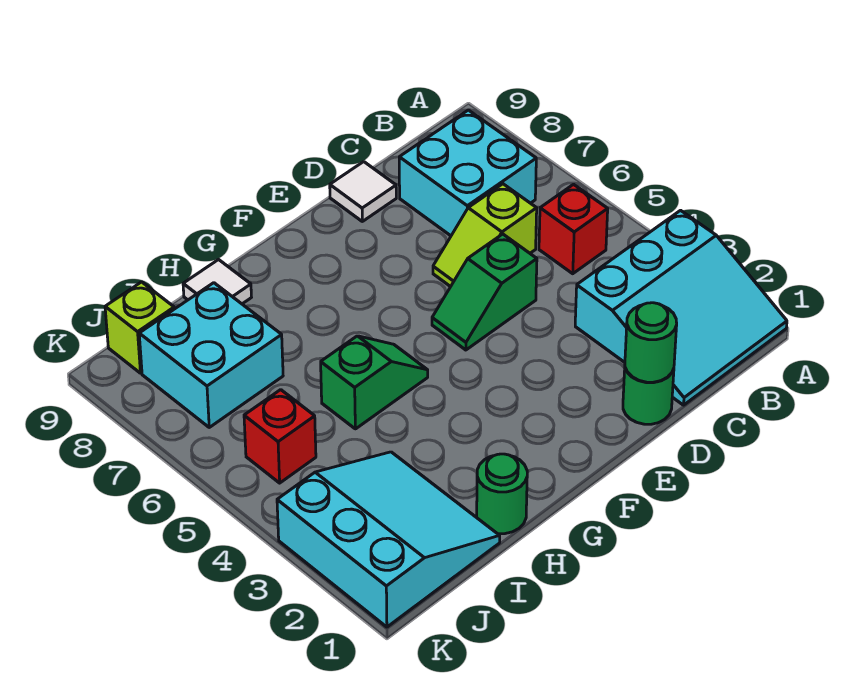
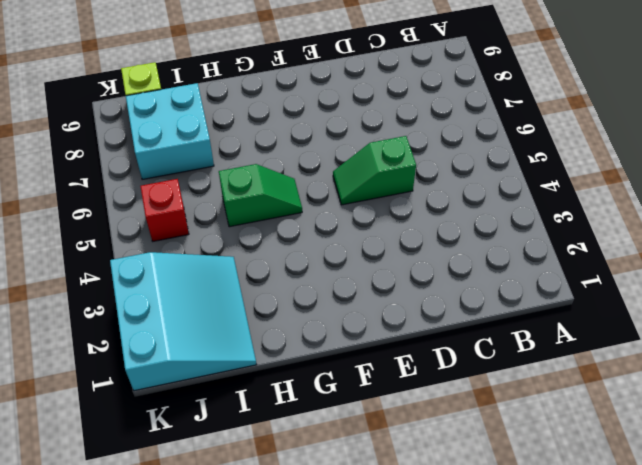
none -> cyan slope A1:C3 level 1 top 3
none -> red brick B5 level 1
none -> cyan brick B7:C8 level 1

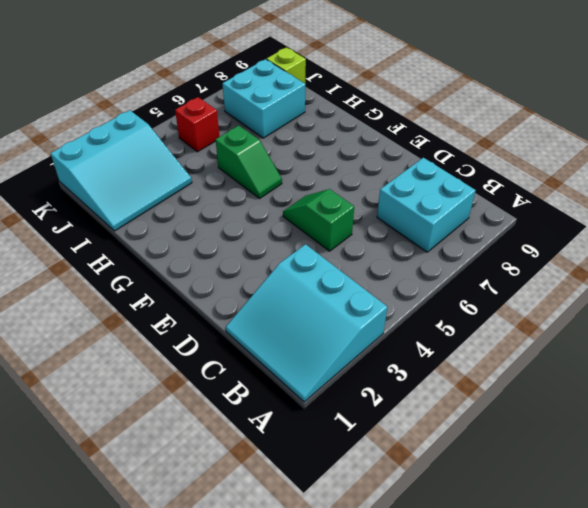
none -> red brick B5 level 1
none -> lime slope C6:D6 level 1 top C
none -> green round brick D1 level 1

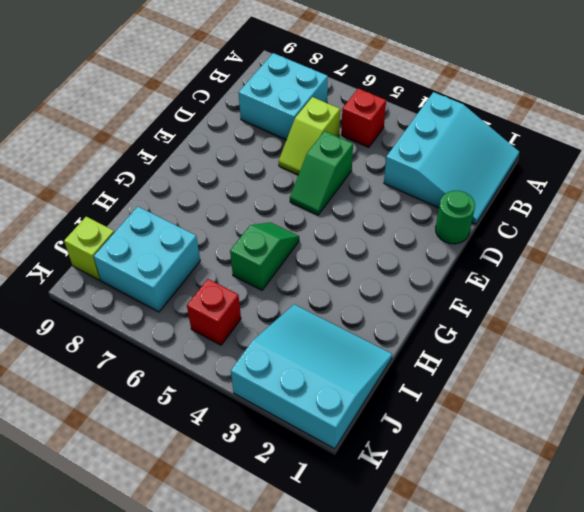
none -> white tile D9 level 1
none -> green round brick H1 level 1
none -> white tile H9 level 1

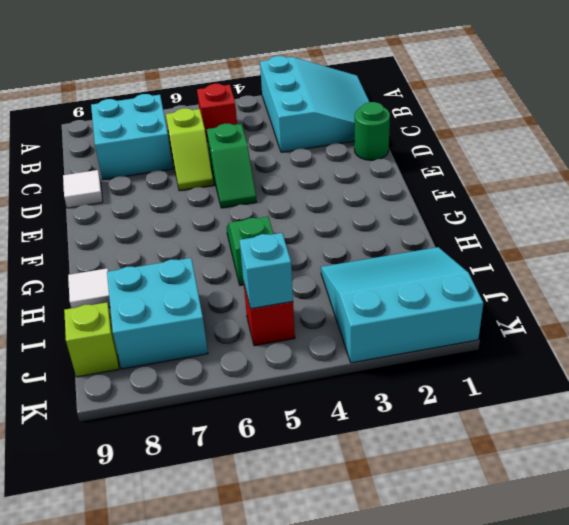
cyan brick J5 level 2 -> none
none -> green round brick H1 level 1
none -> green round brick D1 level 2

